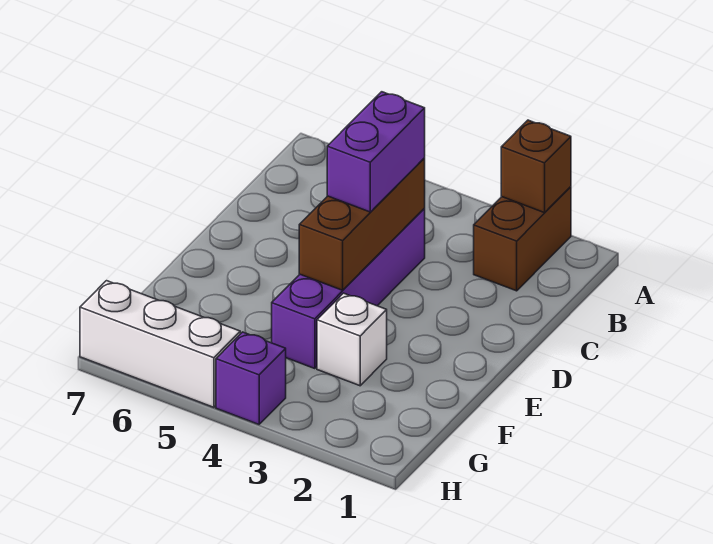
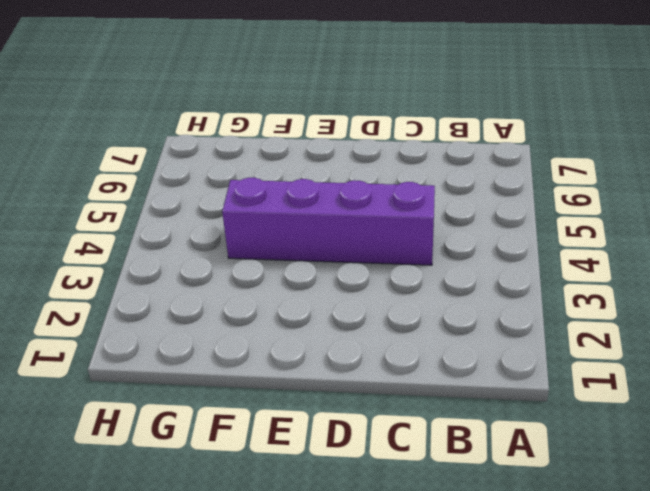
none -> brown brick A2:B2 level 1
none -> white brick F3 level 1

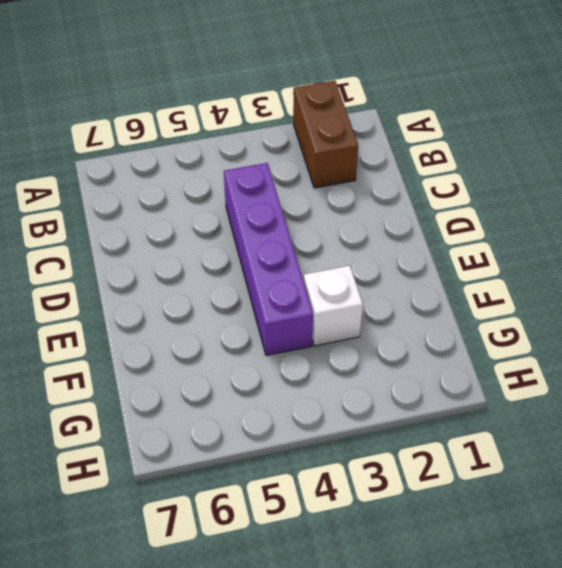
none -> purple brick H4 level 1
none -> white brick H5:H7 level 1

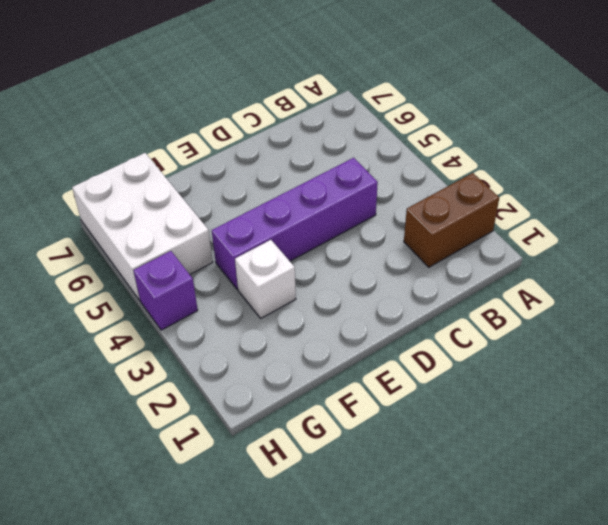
white brick G5:H7 level 1 -> white brick H5:H7 level 1
none -> brown brick A2 level 2
none -> brown brick C4:E4 level 2

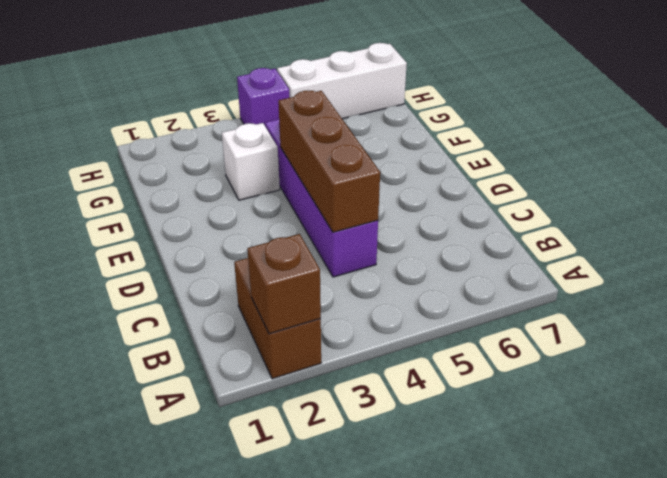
none -> purple brick C4:D4 level 3

